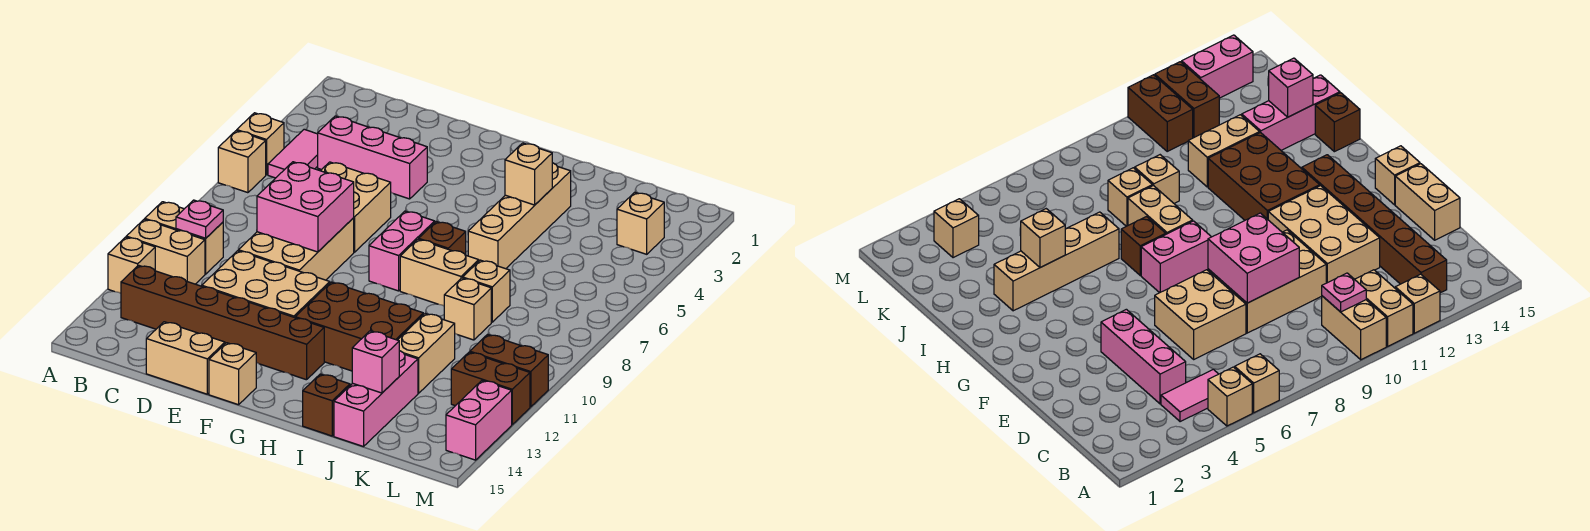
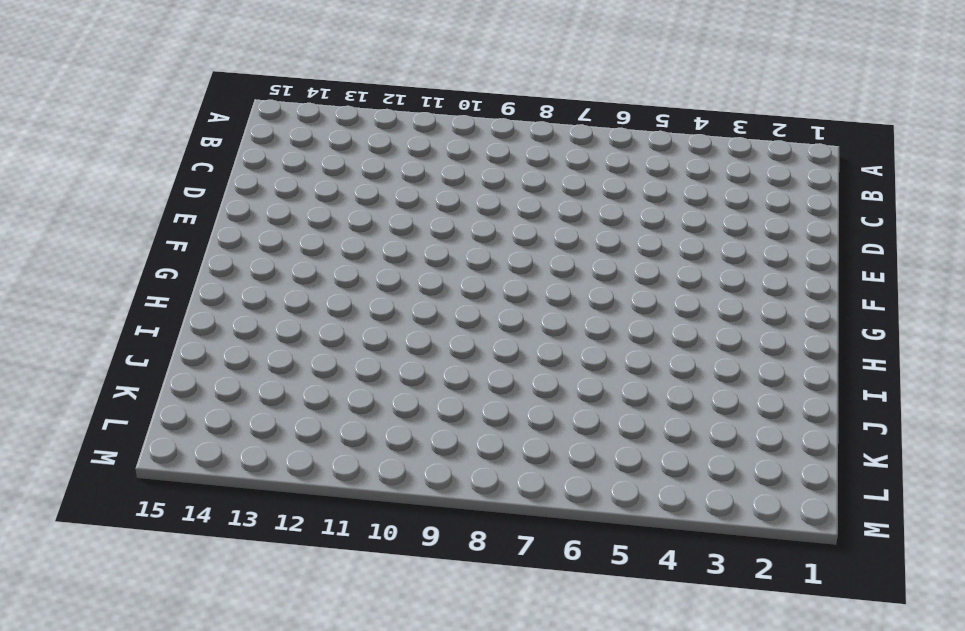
none -> tan brick A5 level 1
none -> tan brick A6 level 1
none -> tan brick A10:B10 level 1
none -> tan brick A11:B11 level 1

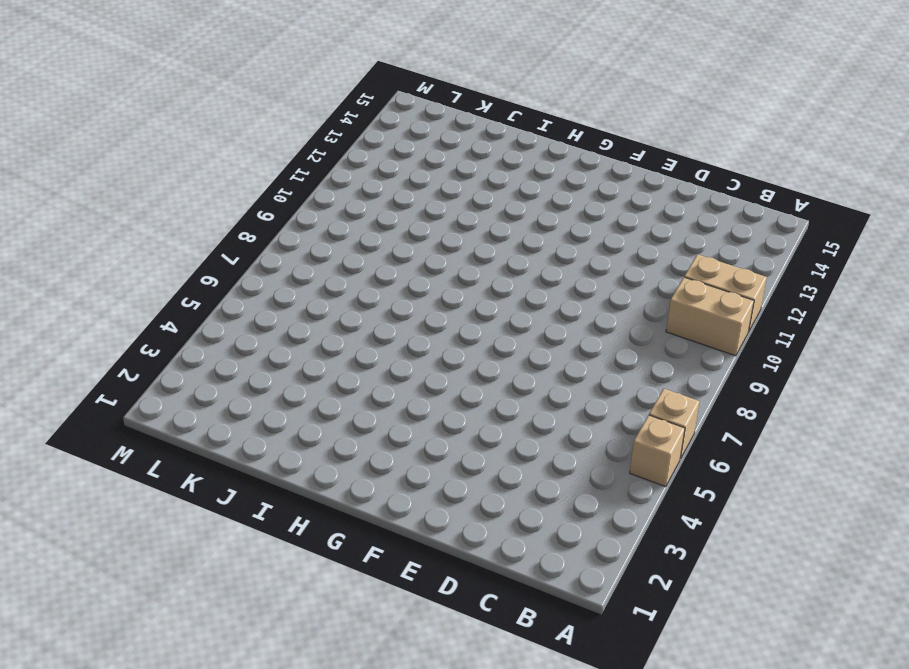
none -> tan brick A12 level 1
none -> pink tile B4:B5 level 1
none -> brown brick B13:G13 level 1
none -> pink brick C4:E4 level 1

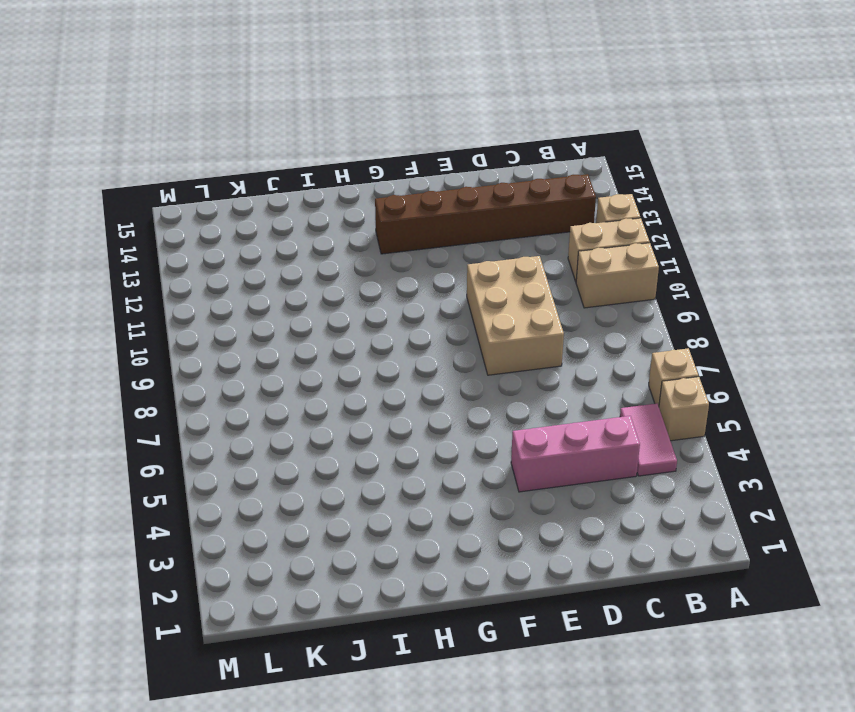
none -> tan brick D6:E7 level 1
none -> tan brick D11:F12 level 1
none -> tan brick D15:E15 level 1
none -> tan brick F15 level 1

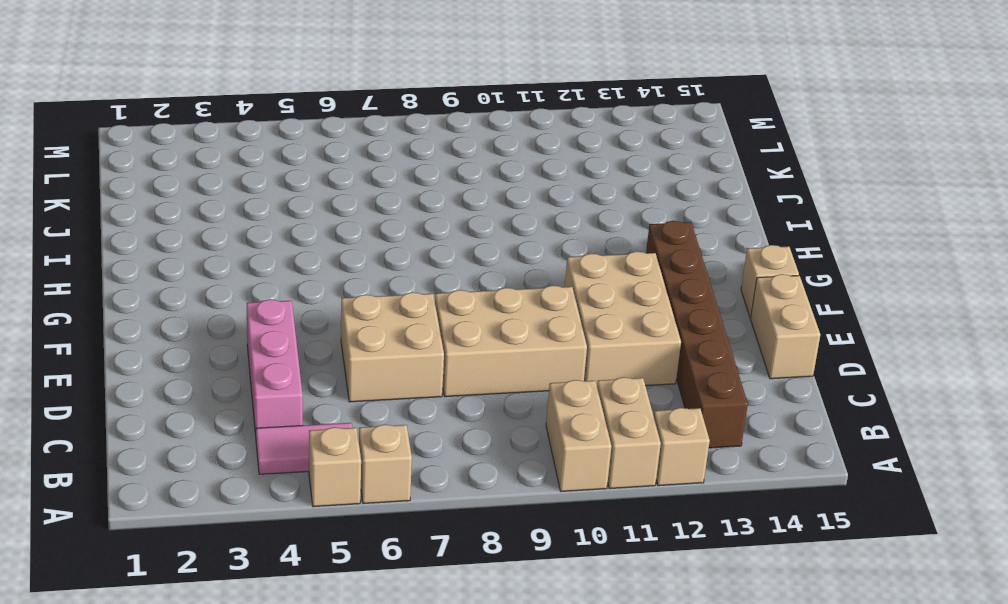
none -> pink brick G7:G8 level 1
none -> brown brick G11:I12 level 1
none -> brown brick H7 level 1
none -> tan brick H8:I8 level 1

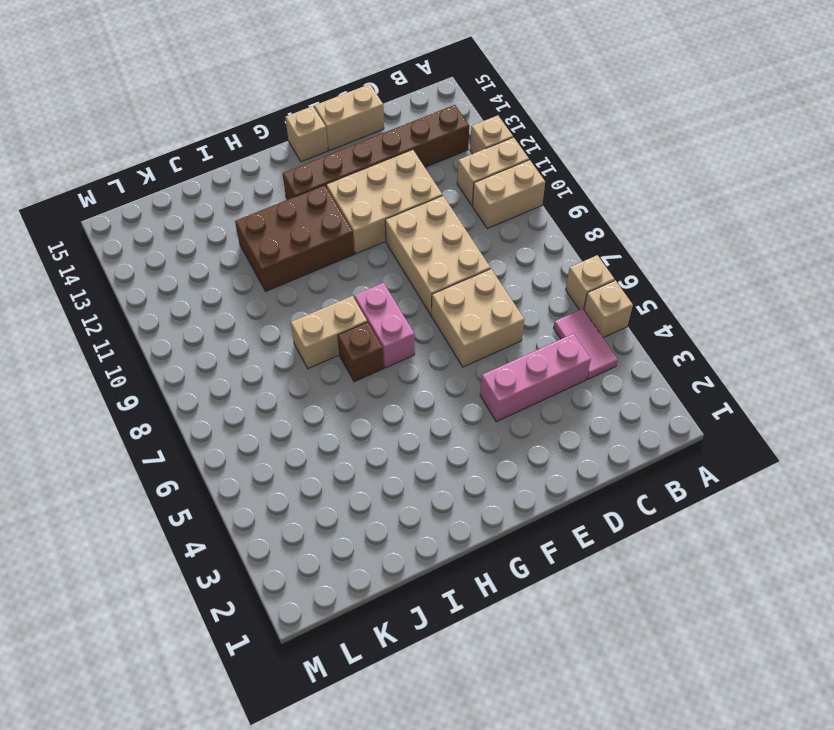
none -> tan brick I3:I6 level 1
none -> brown brick I15 level 1
none -> tan brick J8 level 1
none -> tan brick J9 level 1

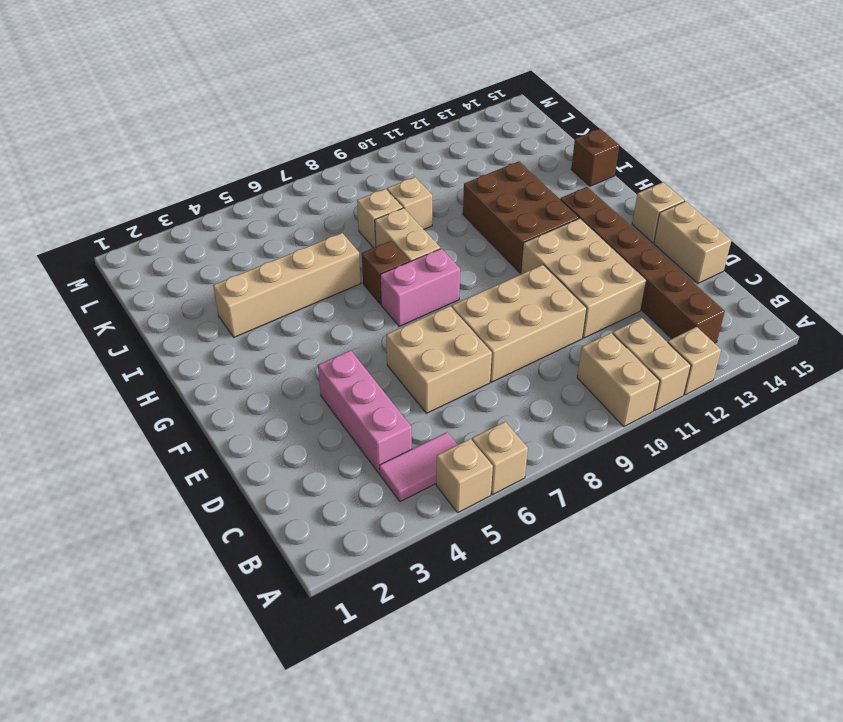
none -> tan brick J11:J12 level 1
none -> pink brick J13:J15 level 1
none -> tan brick L3 level 1
none -> brown brick L11:M11 level 1

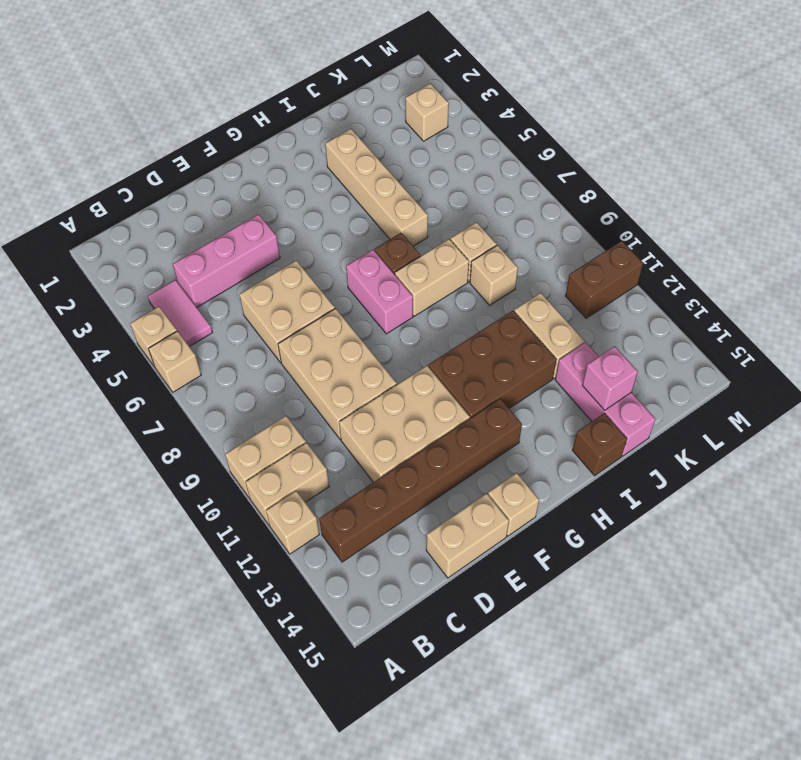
none -> brown brick L12:M12 level 1
none -> pink brick M13:M14 level 1
none -> pink plate B10 level 2
none -> pink brick D8:E9 level 2

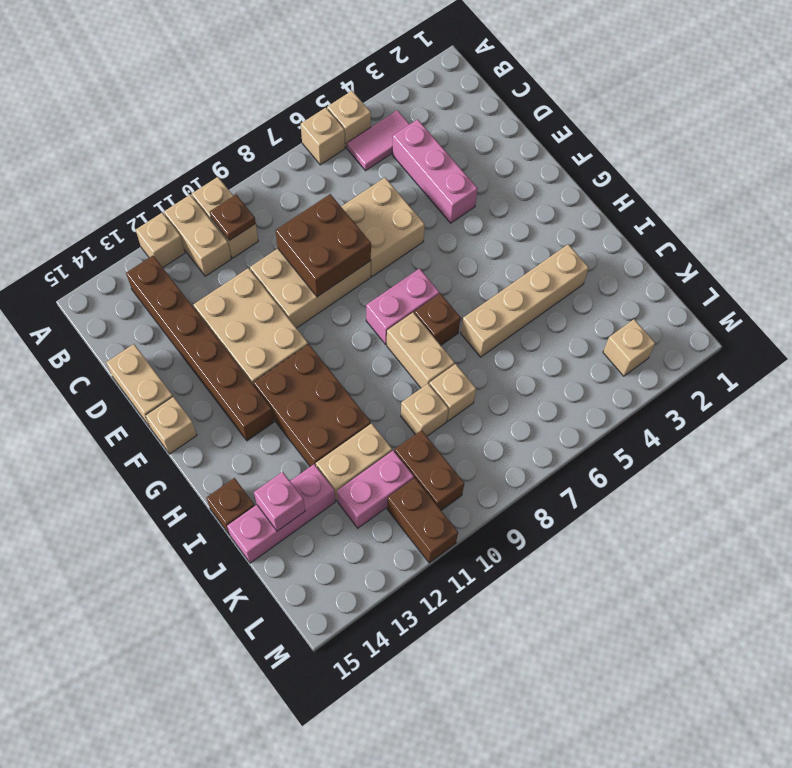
brown plate B10 level 2 -> pink plate B10 level 2
brown brick D8:E9 level 2 -> pink brick D8:E9 level 2
brown brick K10:L10 level 1 -> brown brick L12:M12 level 1
pink brick K11:K12 level 1 -> pink brick M13:M14 level 1
none -> tan brick I4 level 2

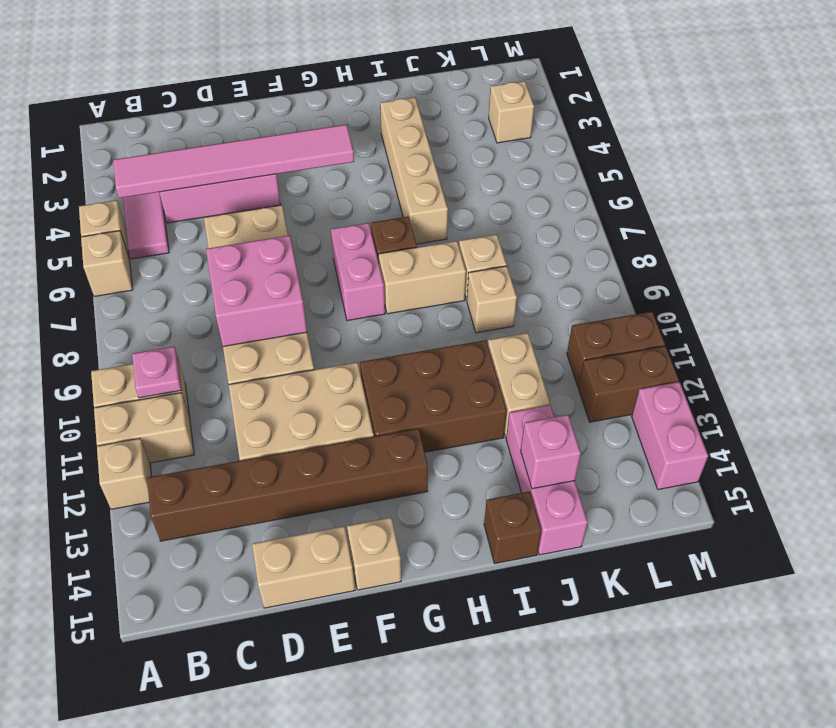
pink tile B4:G4 level 2 -> none
none -> tan brick I4 level 2

